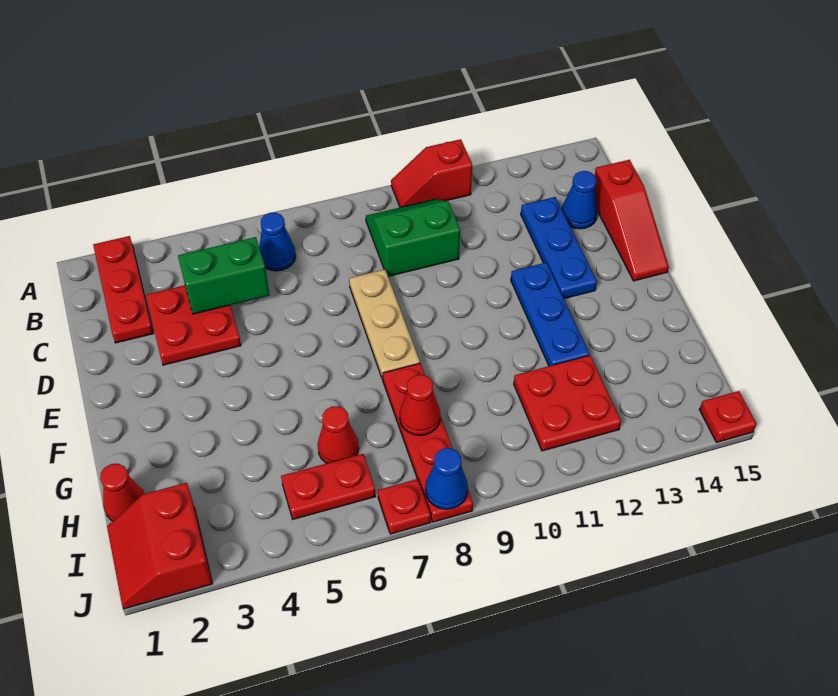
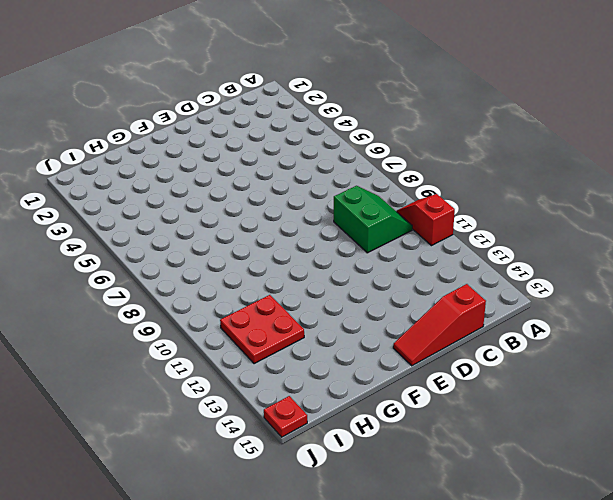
none -> red plate A2:C2 level 1
none -> blue cone B6 level 1
none -> red plate C3:D4 level 1

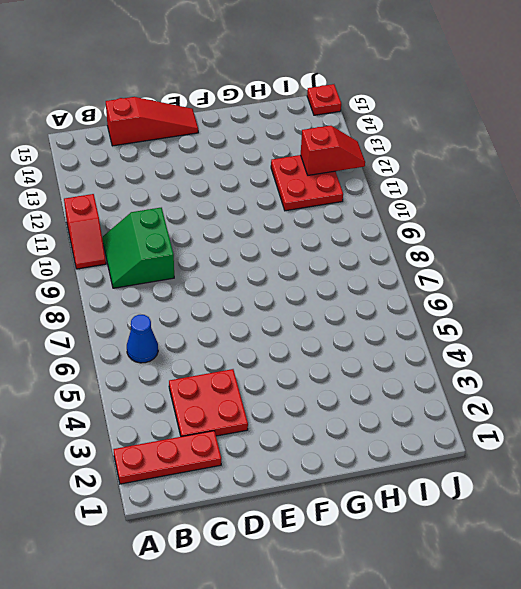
red slope I12:J12 level 2 top I -> none
none -> blue plate C13:E13 level 1
none -> blue cone C14 level 1
none -> tan plate D8:F8 level 1

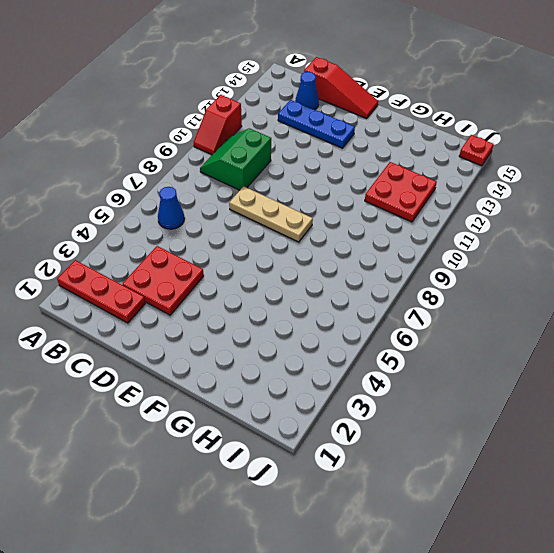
none -> blue plate E12:G12 level 1
none -> red plate G8:J8 level 1
none -> red cone H1 level 1

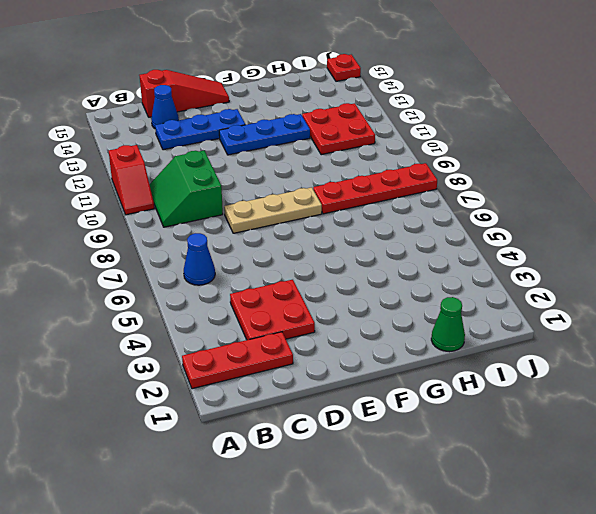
green cone H1 level 1 -> red cone H1 level 1
none -> red cone H6 level 1
none -> red slope I1:J2 level 1 top 2
none -> red plate I5:I6 level 1

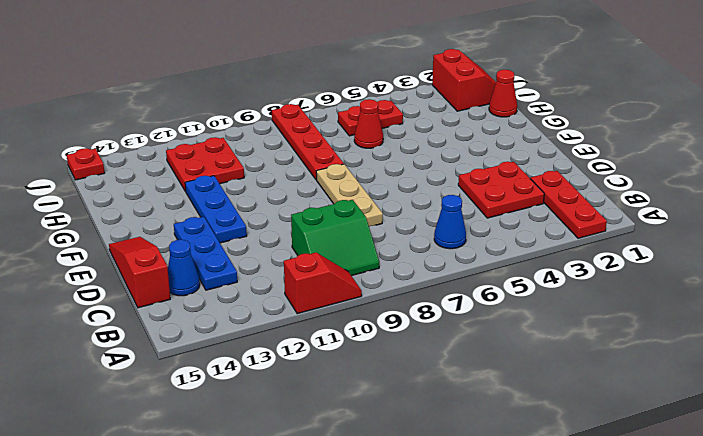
none -> red plate J7 level 1
none -> green brick C4:C5 level 2
none -> red cone H8 level 2

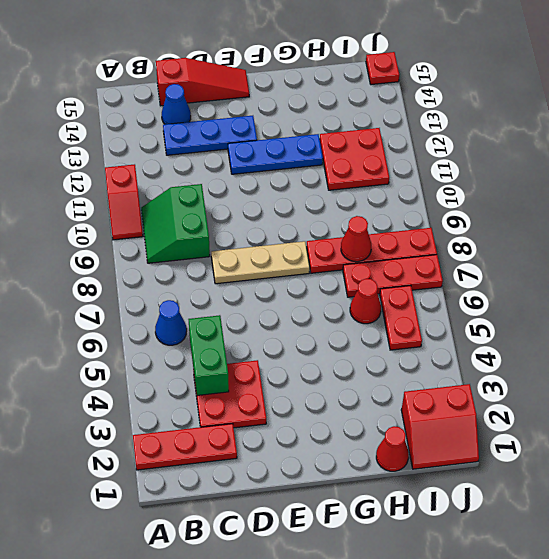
red plate H7:J7 level 1 -> red plate J7 level 1
none -> blue cone J8 level 2

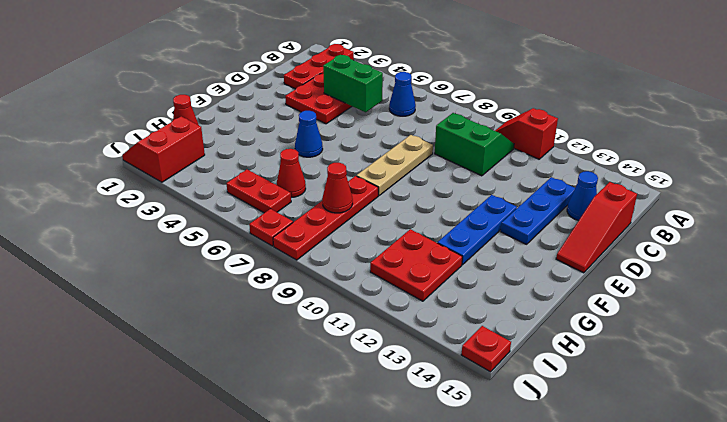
blue cone F5 level 1 -> blue cone J8 level 2

